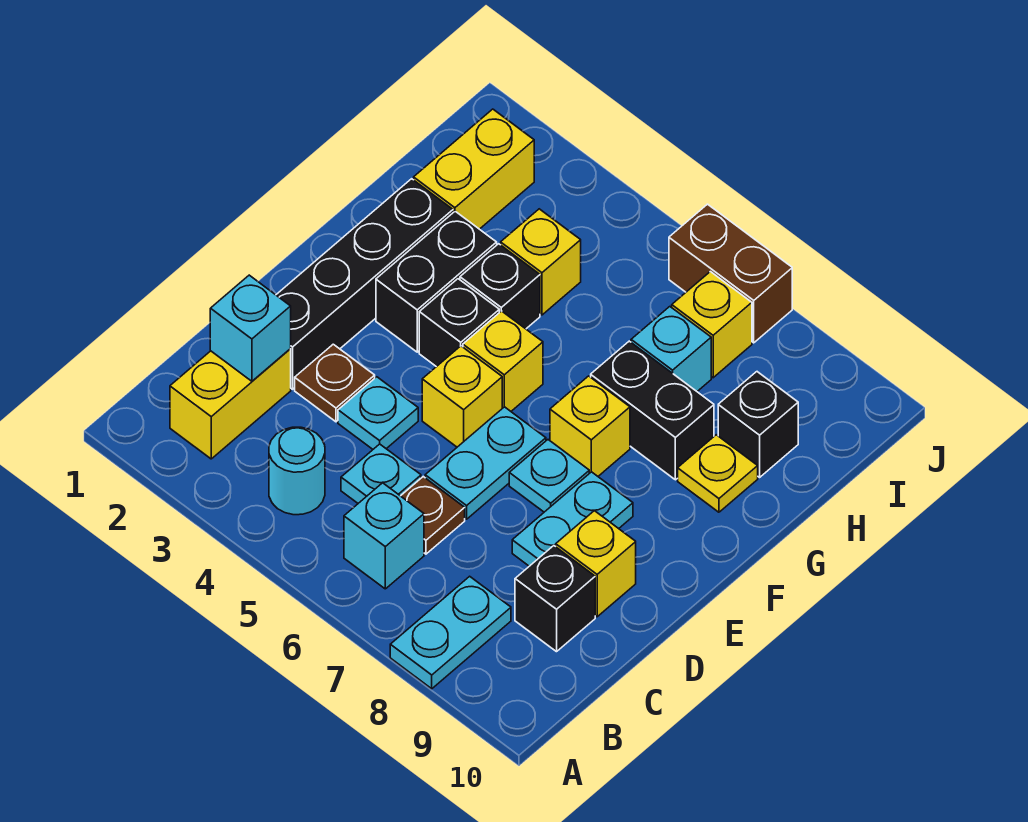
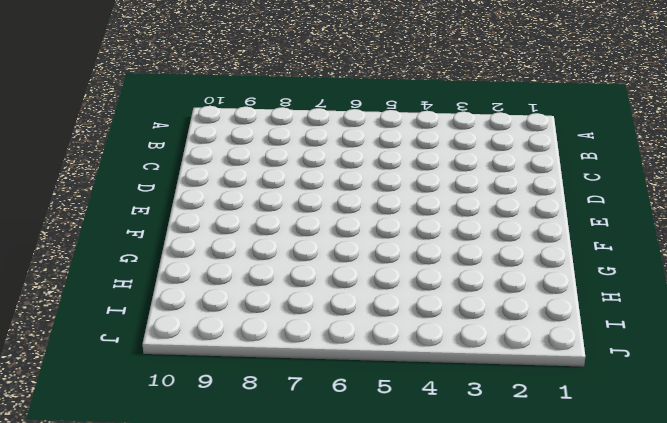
none -> cyan plate A8:B8 level 1
none -> yellow brick B2:C2 level 1
none -> cyan round brick B4 level 1

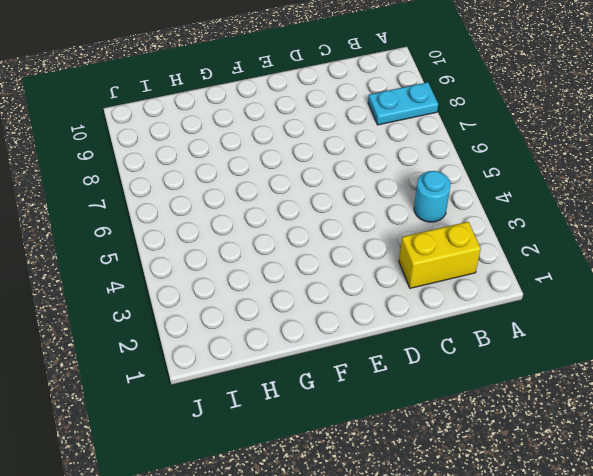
none -> cyan brick B6 level 1
none -> cyan plate C5 level 1
none -> brown plate C6 level 1

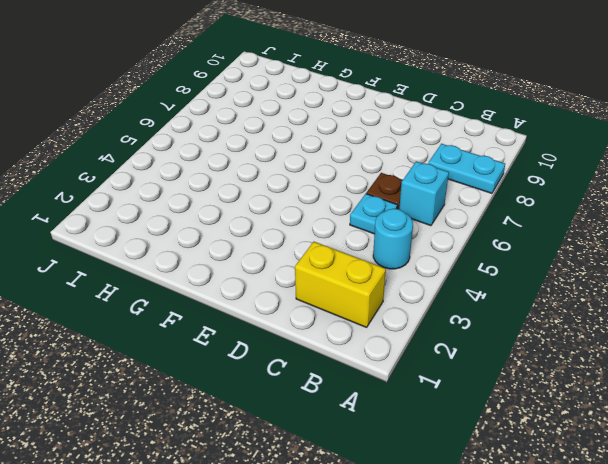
none -> black brick C9 level 1
none -> black brick D2:G2 level 1
none -> brown plate D3 level 1

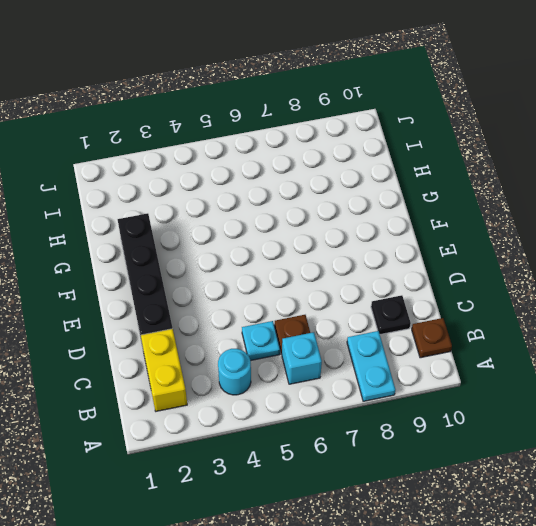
brown plate B10 level 1 -> brown plate D3 level 1
black plate C9 level 1 -> black brick C9 level 1
none -> cyan plate D4 level 1
none -> cyan plate D6:E6 level 1
none -> cyan plate D8:E8 level 1

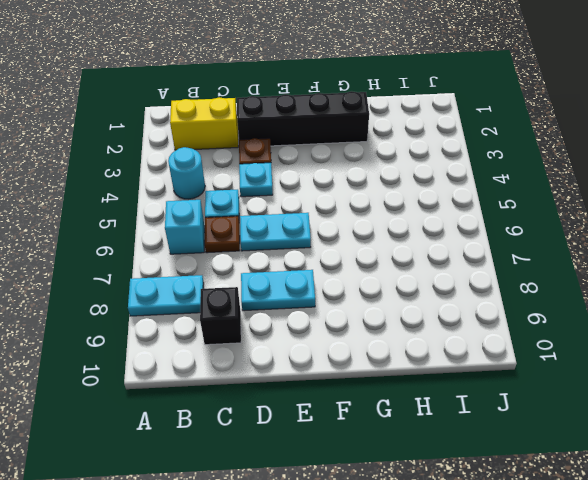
none -> yellow brick D9 level 1
none -> yellow brick E5 level 1
none -> cyan plate E7 level 1

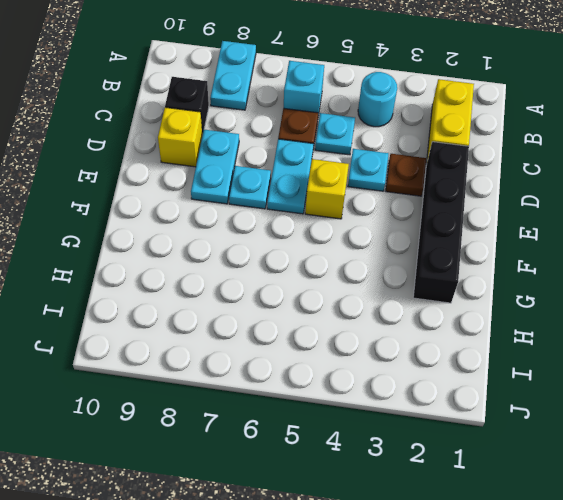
none -> black brick F3:G3 level 1
none -> black brick F4 level 1
none -> yellow brick F5 level 1

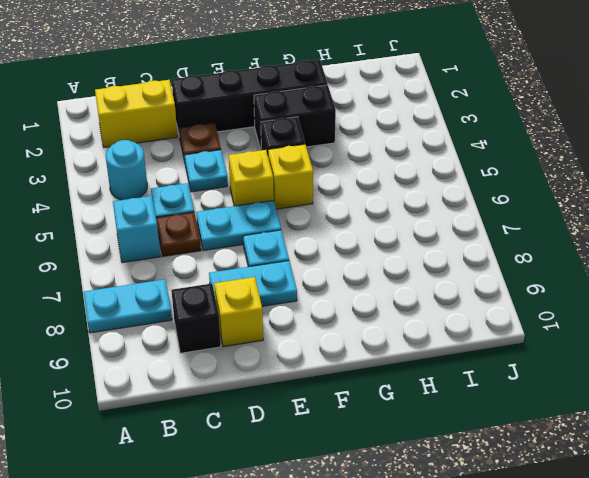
none -> yellow brick F7 level 1
none -> black brick G4 level 1
none -> black brick G7:G8 level 1

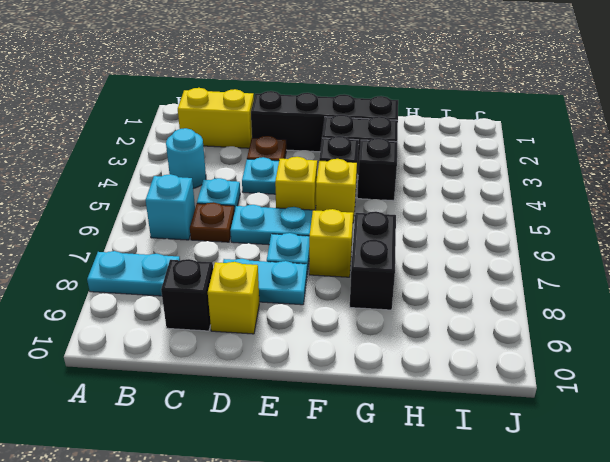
none -> yellow plate G9 level 1
none -> yellow brick H2:I2 level 1
none -> yellow brick H4 level 1

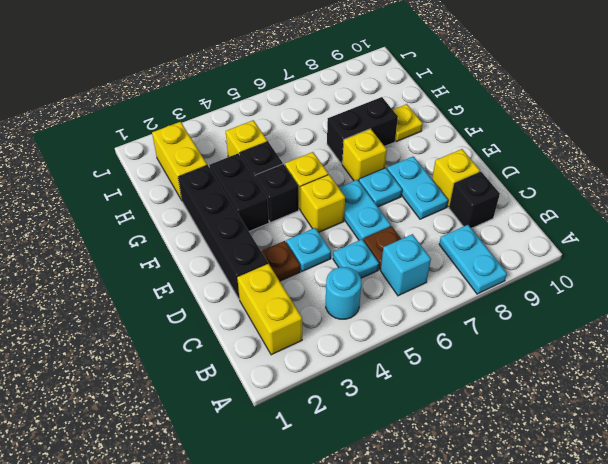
none -> cyan brick H7 level 1
none -> black brick H9 level 1
none -> yellow brick I7 level 1

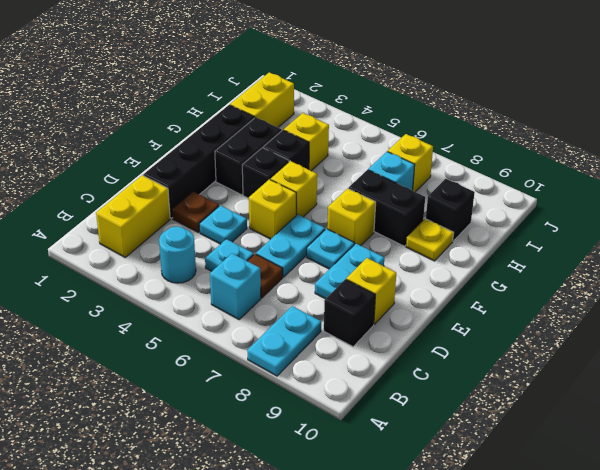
none -> brown brick J6:J7 level 1
none -> cyan brick C2 level 2

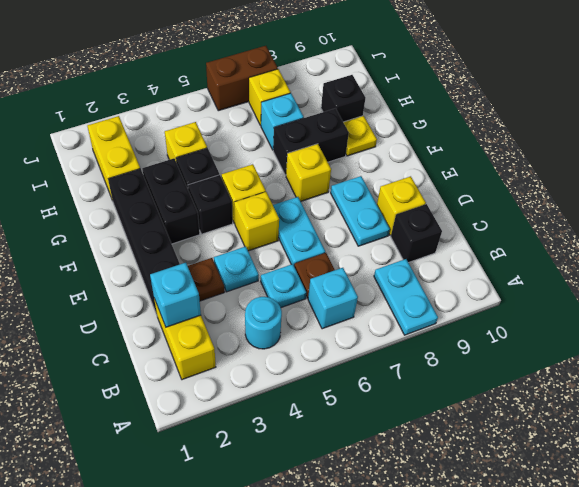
none -> cyan plate E7 level 1

